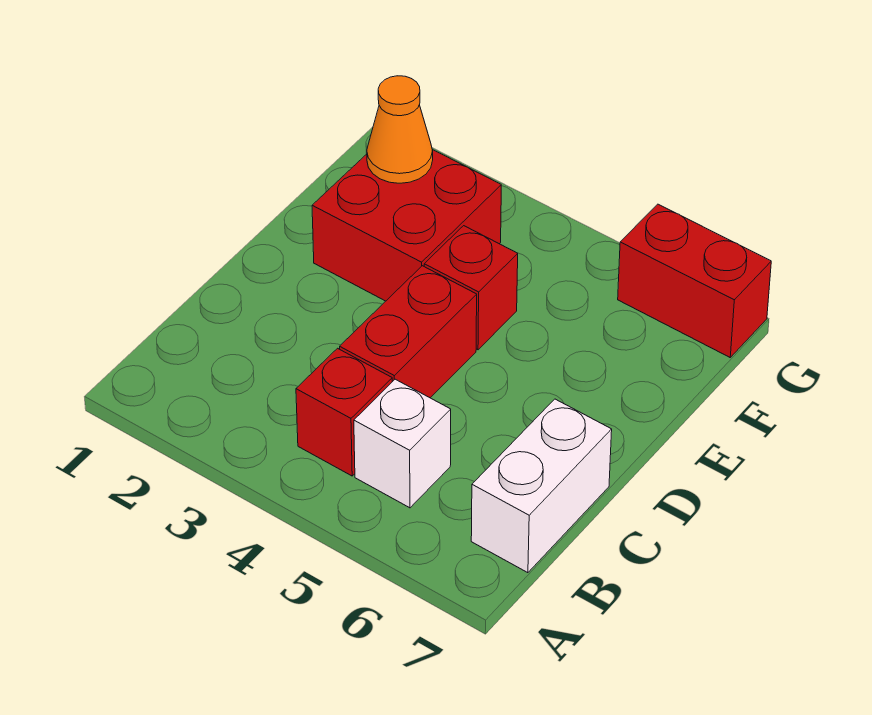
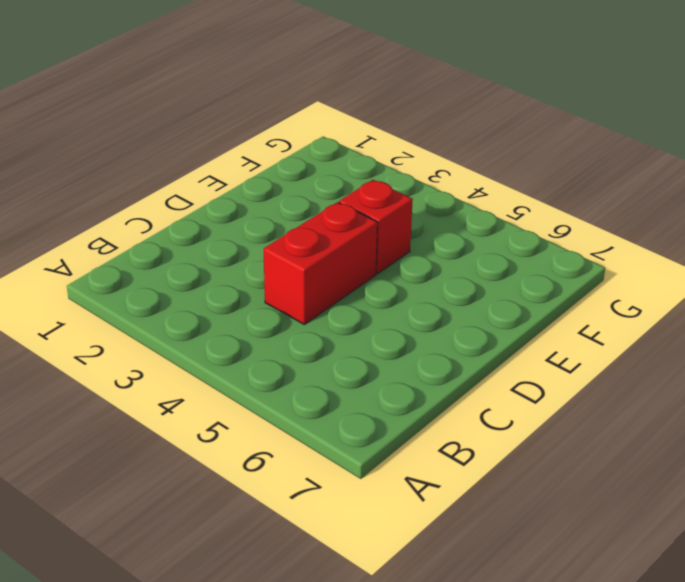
none -> red brick B4 level 1
none -> white brick B5 level 1

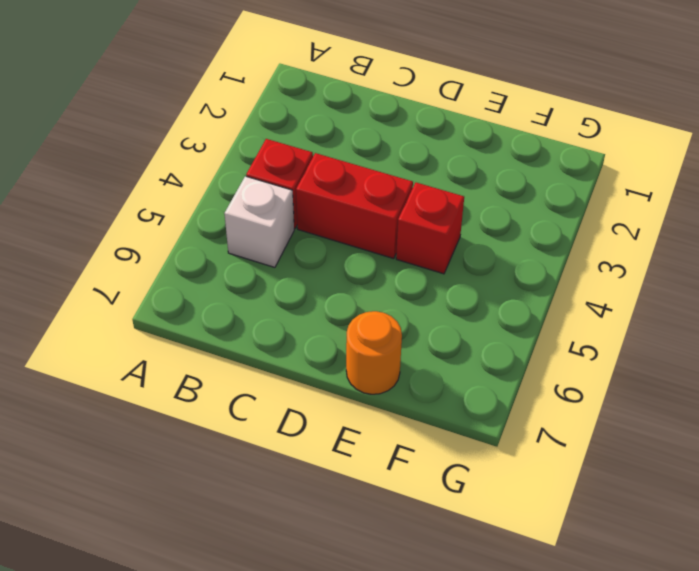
orange round brick E7 level 1 -> none
none -> white brick B7:C7 level 1
none -> red brick E2:F3 level 1

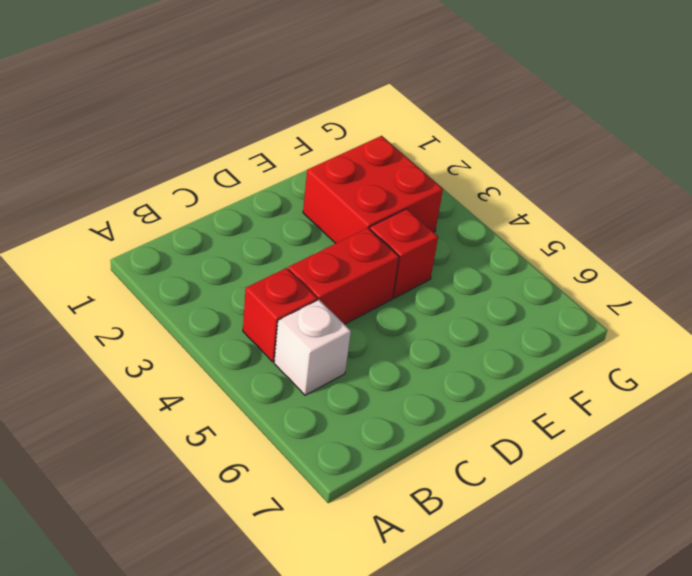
none -> white brick B7:C7 level 1
none -> red brick G6:G7 level 1

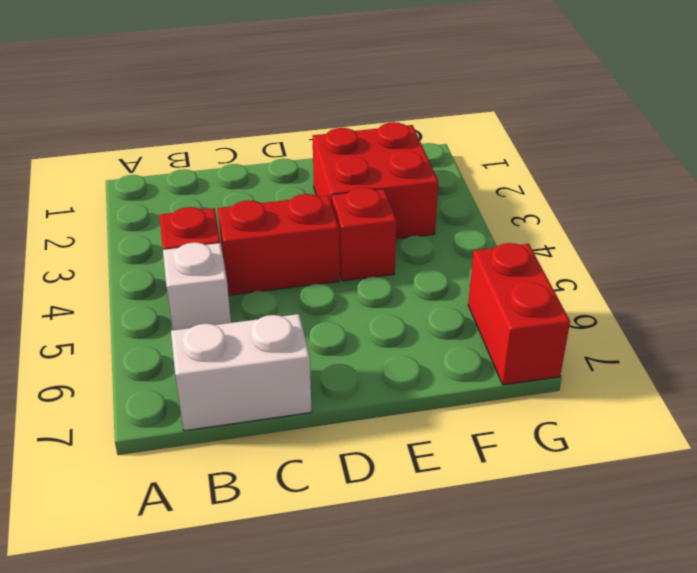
none -> orange cone F2 level 2

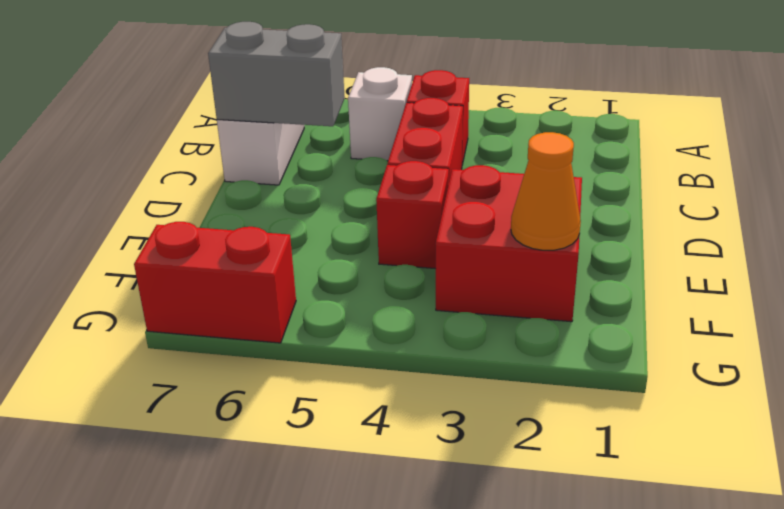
grey brick C6:C7 level 2 -> none

